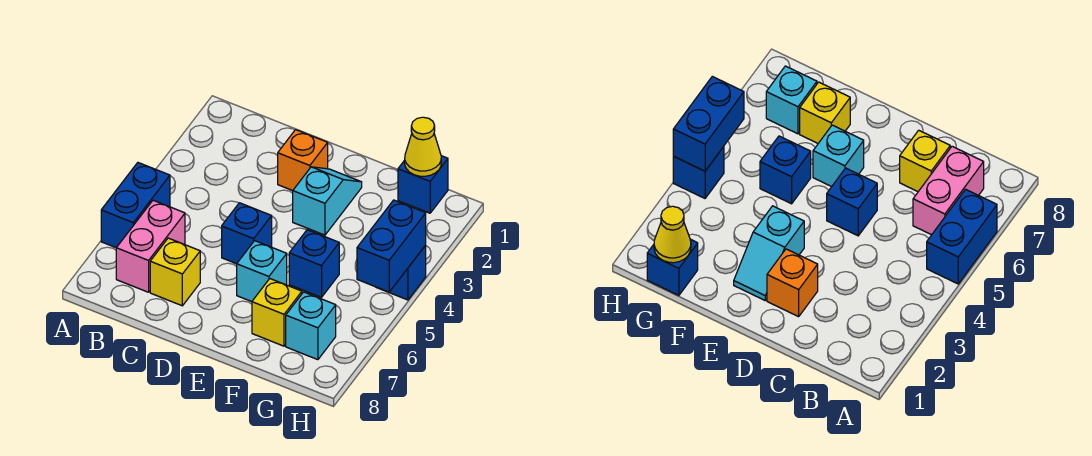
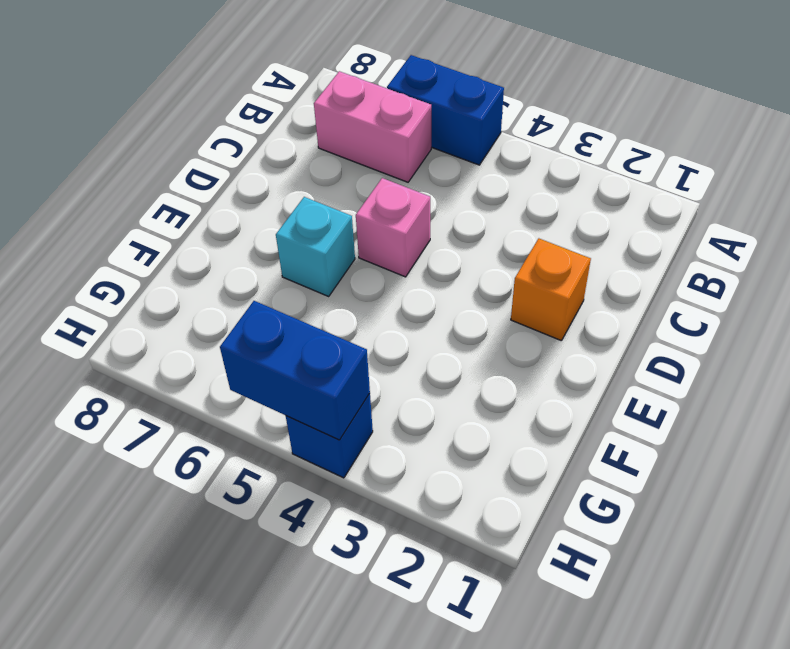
pink brick D5 level 1 -> blue brick D5 level 1
none -> yellow brick C7 level 1
none -> cyan slope E2:E3 level 1 top 3
none -> blue brick F5 level 1

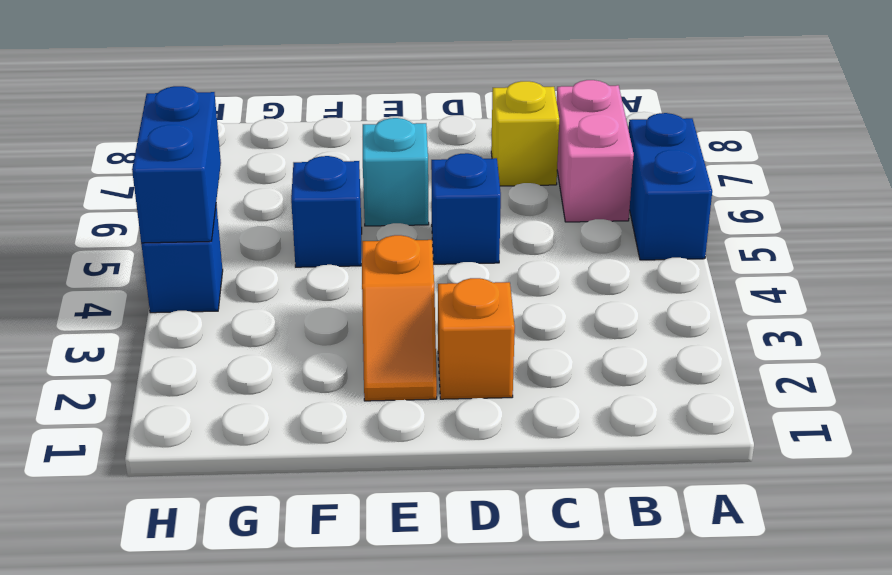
orange slope E2:E3 level 1 top 3 -> cyan slope E2:E3 level 1 top 3
none -> yellow brick F7 level 1
none -> blue brick G1 level 1
none -> cyan brick G7 level 1

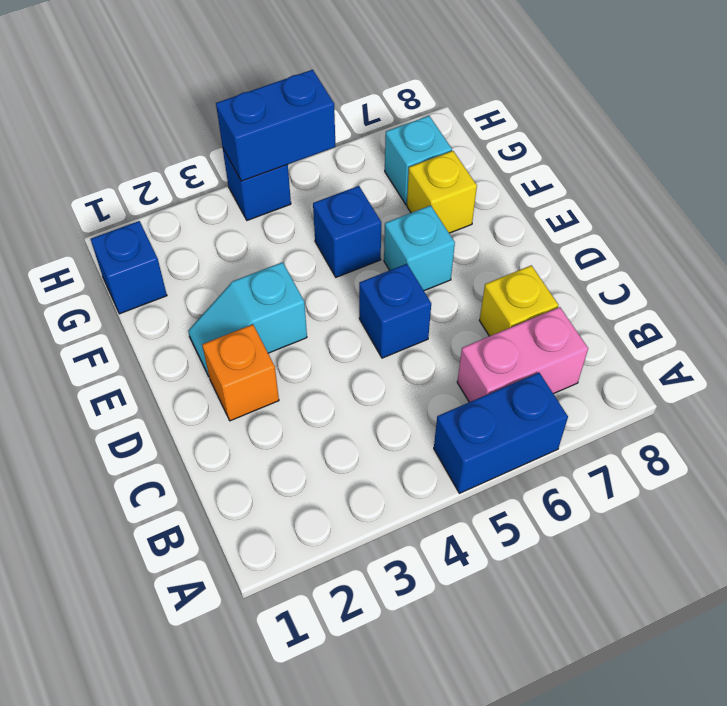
none -> yellow cone G1 level 2

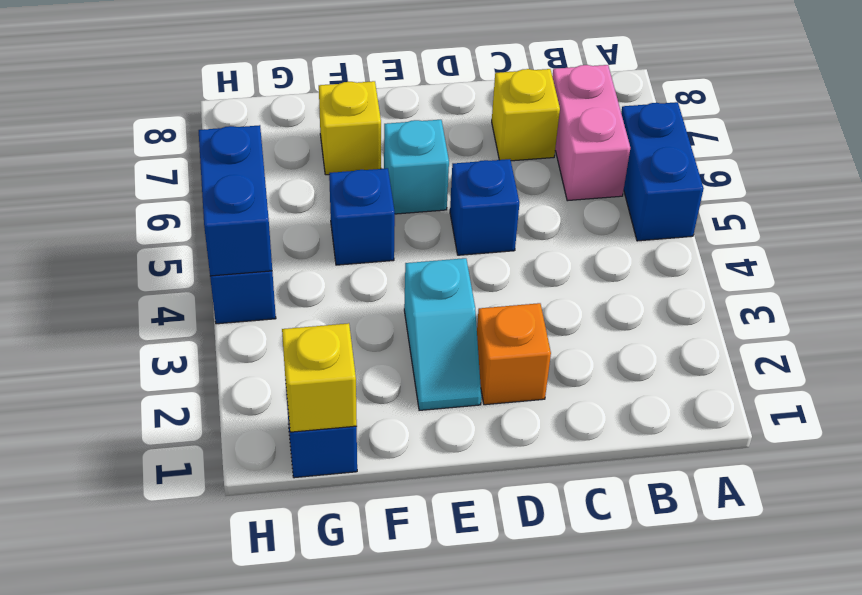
yellow brick G1 level 2 -> yellow cone G1 level 2
none -> cyan brick G7 level 1

